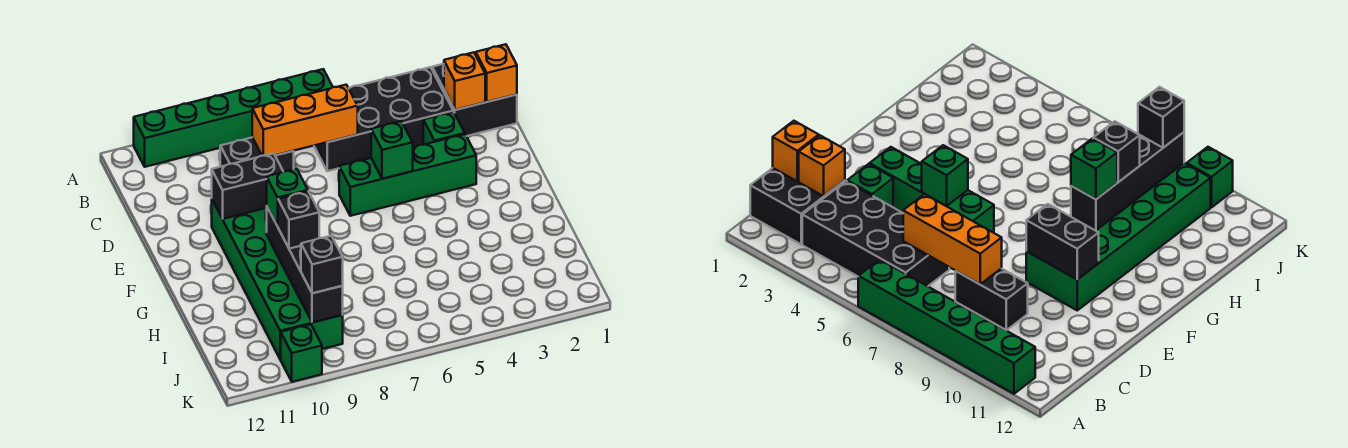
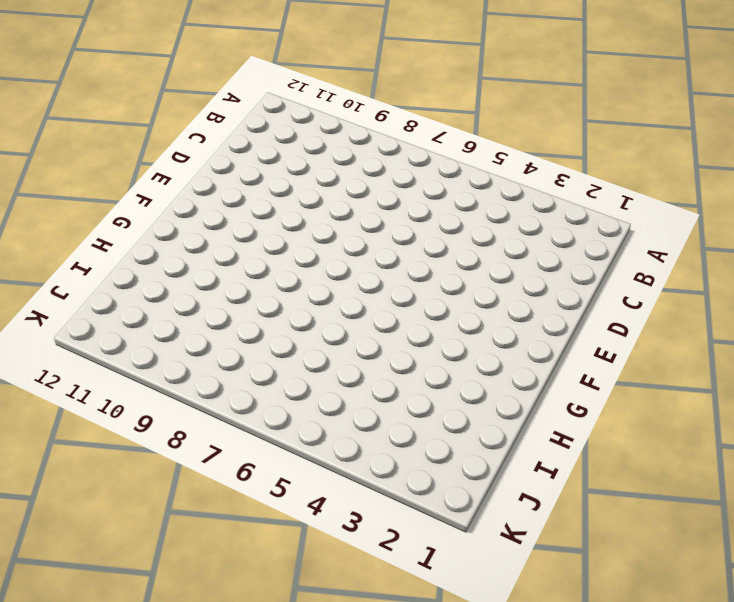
none -> green brick A6:A11 level 1
none -> black brick B1:C2 level 1
none -> black brick B3:C6 level 1

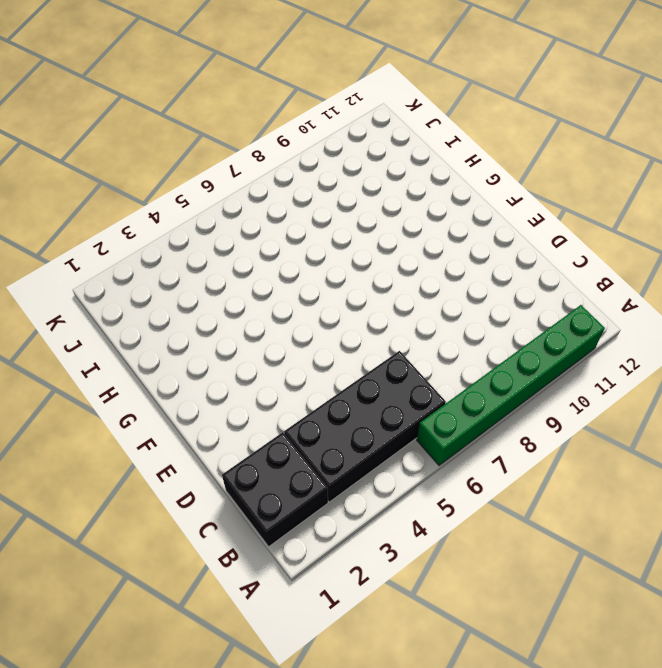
none -> black brick C8:C9 level 1
none -> green brick D3 level 1
none -> green brick E3:E6 level 1

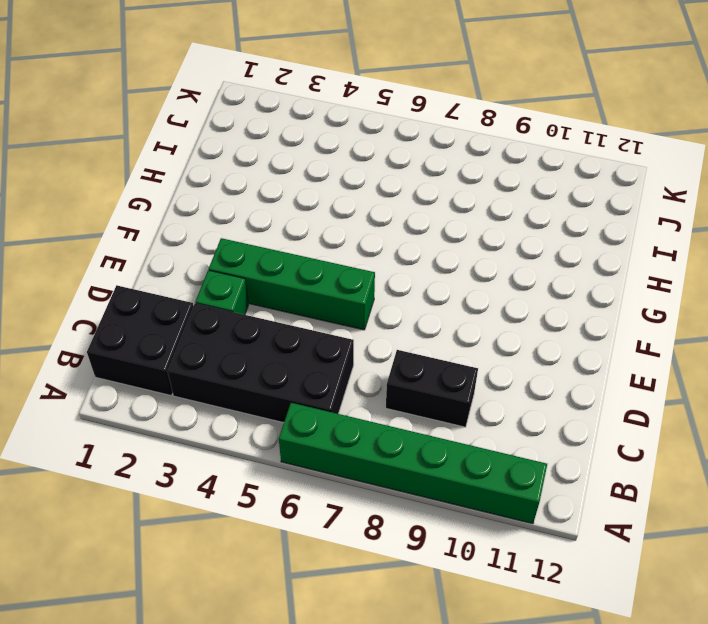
none -> green brick E9:J10 level 1
none -> green brick K10 level 1
none -> orange brick C1 level 2

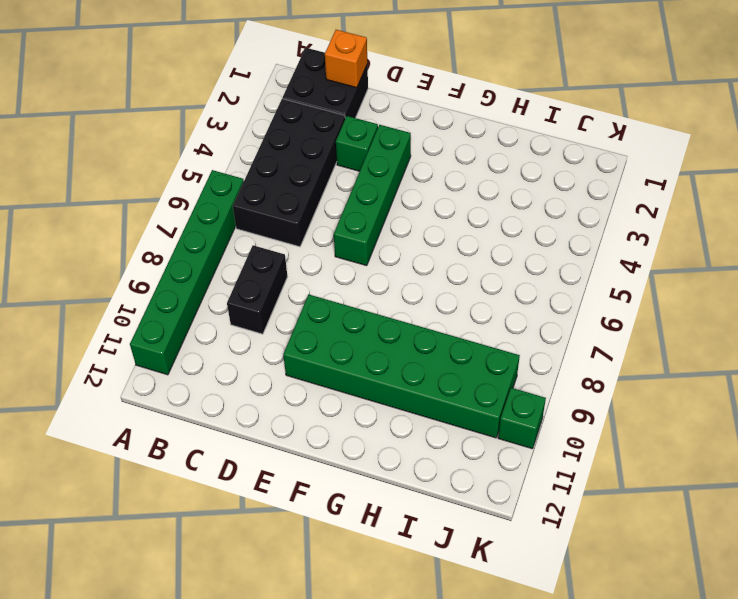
none -> orange brick C2 level 2
none -> orange brick C6:C8 level 2
none -> green brick E5 level 2

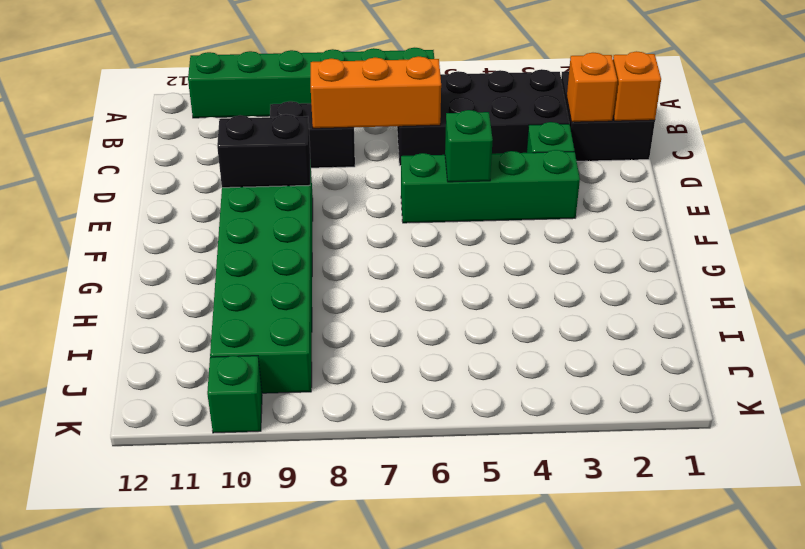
none -> black brick G9:J9 level 2
none -> green brick G9 level 3
none -> black brick H9 level 3

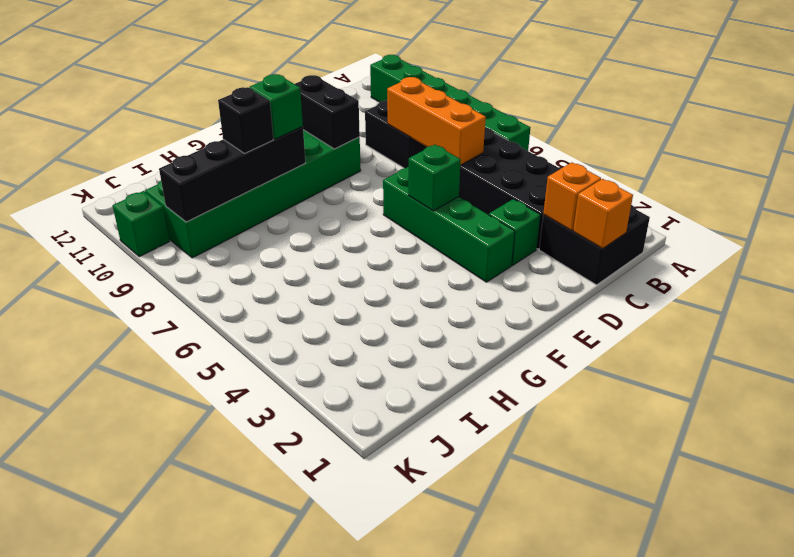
none -> black brick J9 level 3

